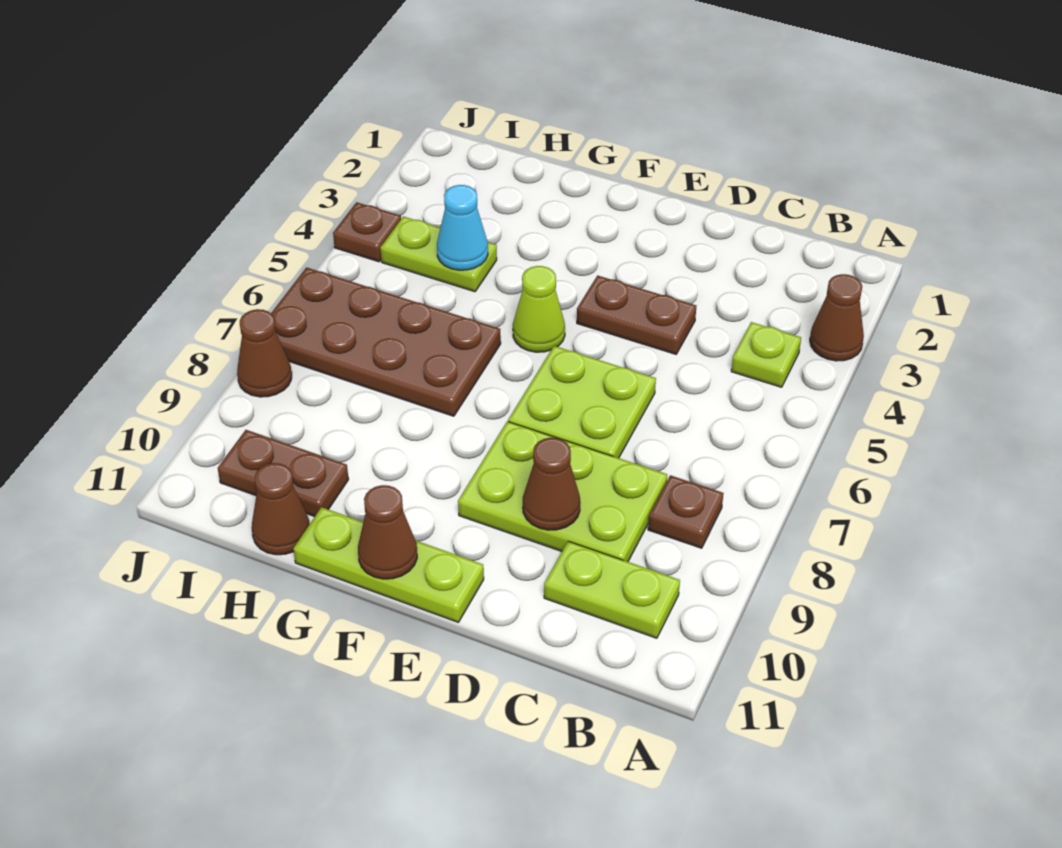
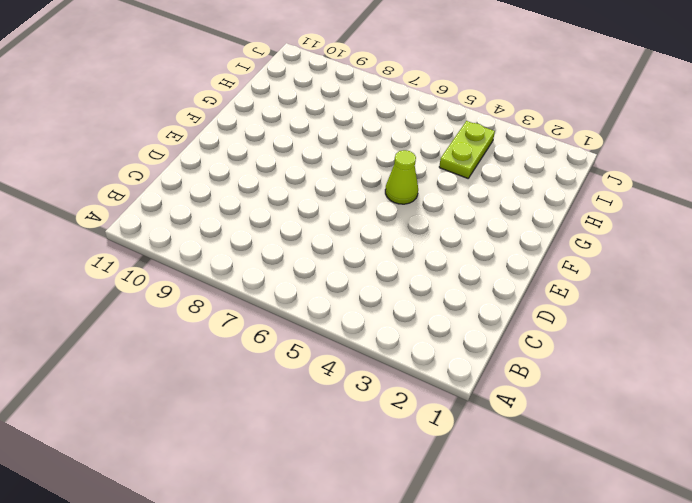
none -> brown cone A3 level 1
none -> lime plate B4 level 1
none -> brown plate B8 level 1

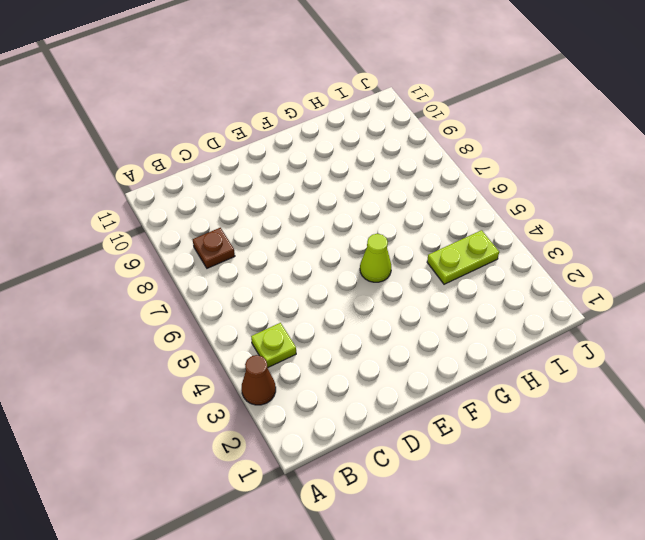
none -> lime plate B10:C10 level 1
none -> lime plate C8:E9 level 1
none -> brown plate D4:E4 level 1

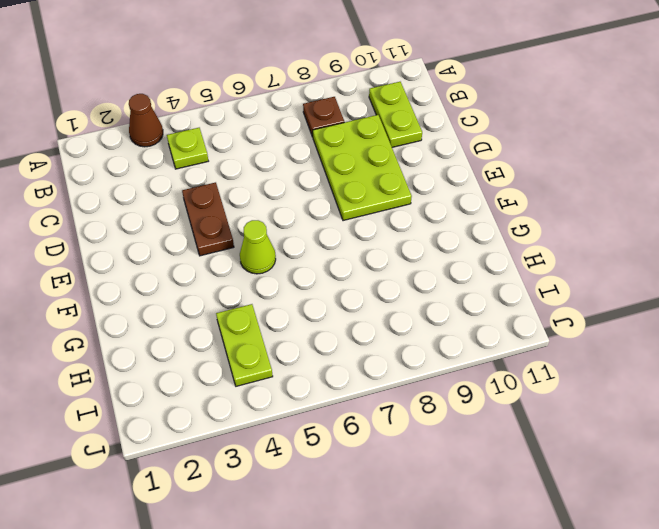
none -> lime plate D6:E7 level 1
none -> lime plate E11:G11 level 1
none -> brown plate G6:J7 level 1

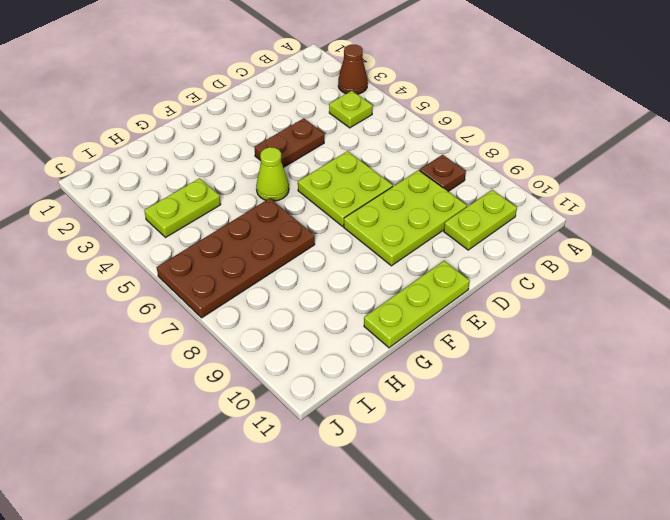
none -> brown plate H10:I10 level 1
none -> brown cone H11 level 1
none -> brown plate J4 level 1

